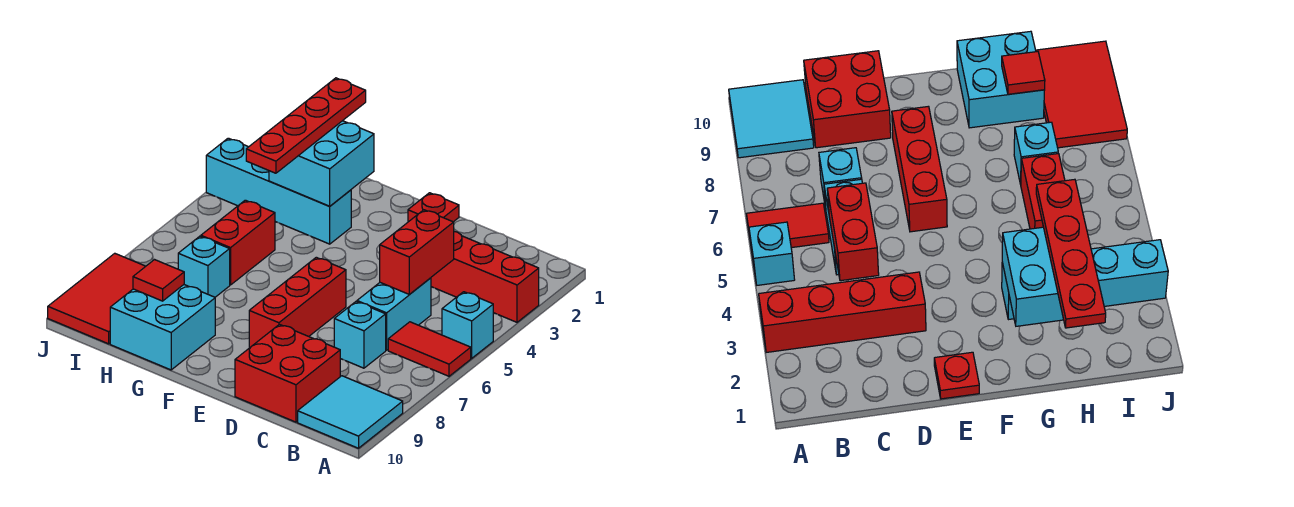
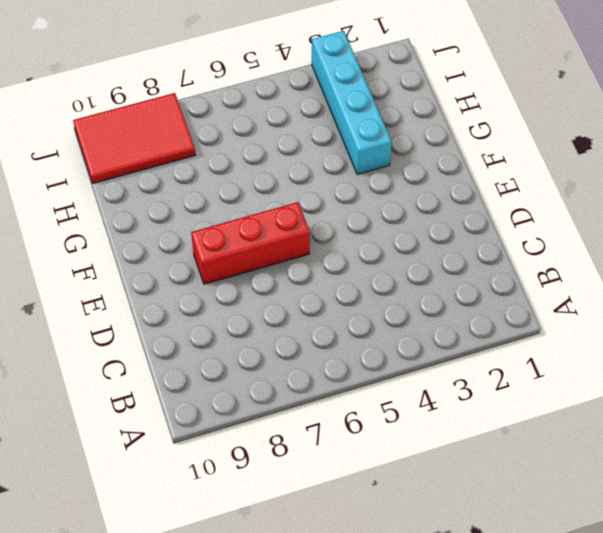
none -> red brick A3:D3 level 1
none -> cyan brick A5 level 1
none -> red tile A6:B6 level 1

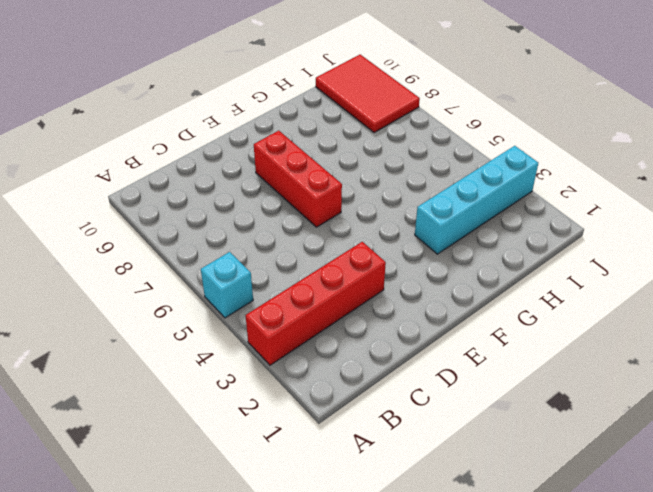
none -> red tile A6:B6 level 1
none -> cyan tile A9:B10 level 1
none -> cyan brick C5:C6 level 1

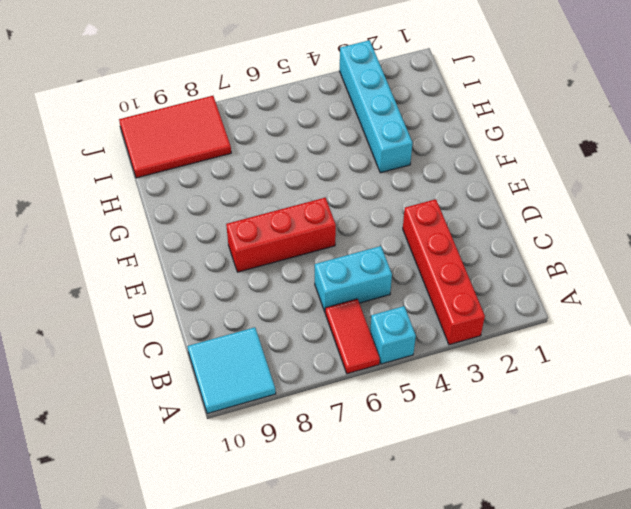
none -> cyan brick C7 level 1
none -> red brick C9:D10 level 1
none -> red plate E1 level 1

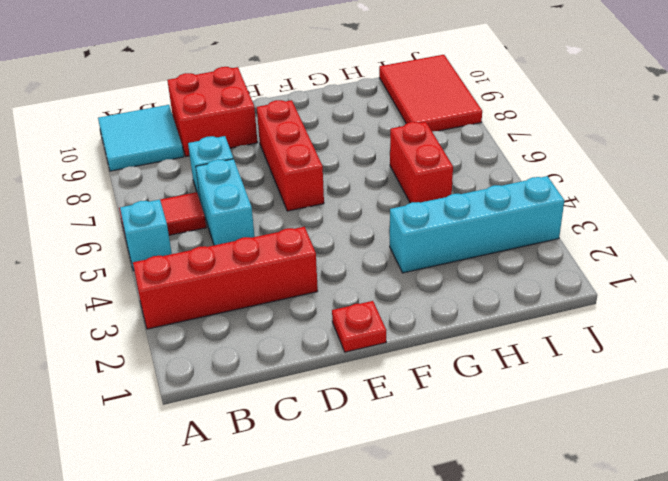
none -> cyan brick G9:H10 level 1
none -> cyan brick H7 level 1
none -> red brick C4:C5 level 2

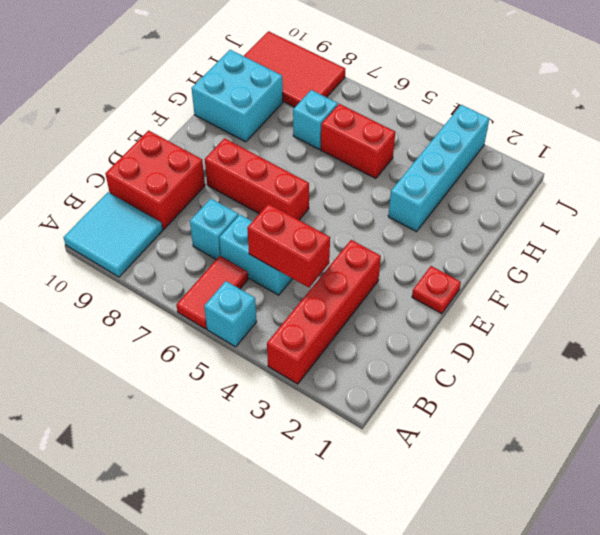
none -> cyan brick G2:H3 level 2
none -> red tile H9 level 2
none -> red plate H1:H4 level 3

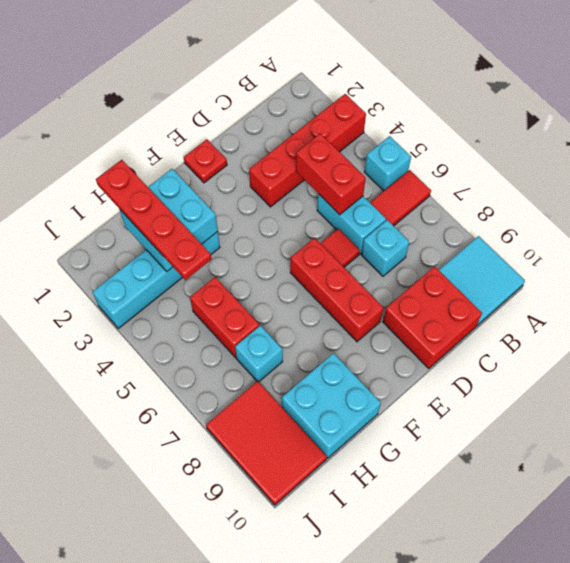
red tile D6 level 1 -> red tile H9 level 2

